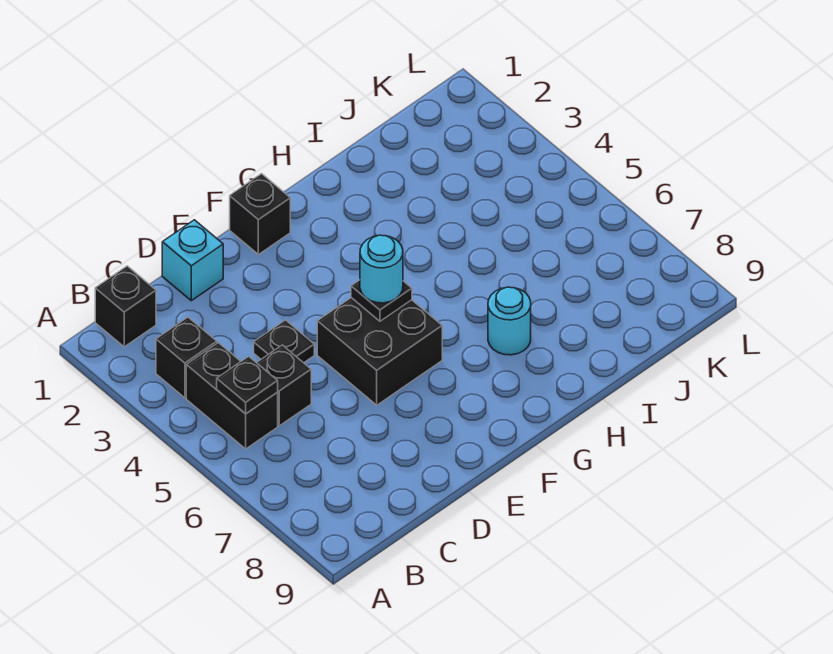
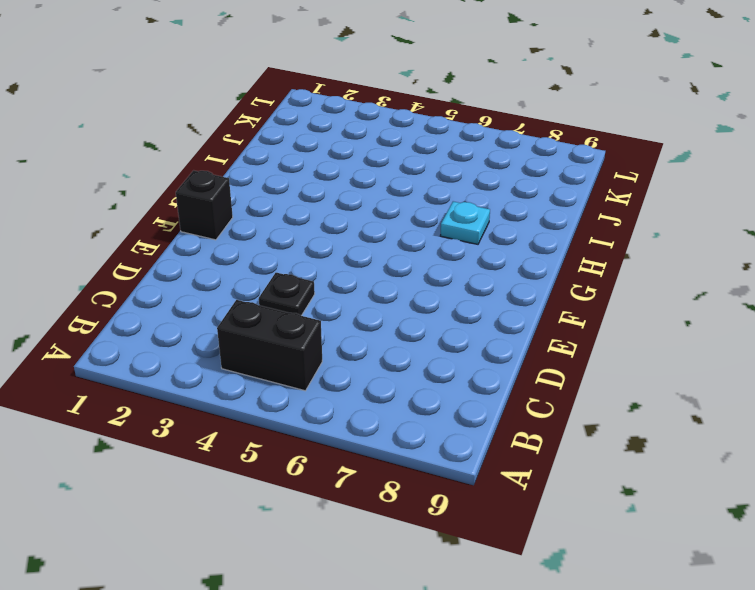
cyan plate H7 level 1 -> cyan round brick H7 level 1
none -> black brick B1 level 1
none -> black brick B3 level 1
none -> black brick C5 level 1

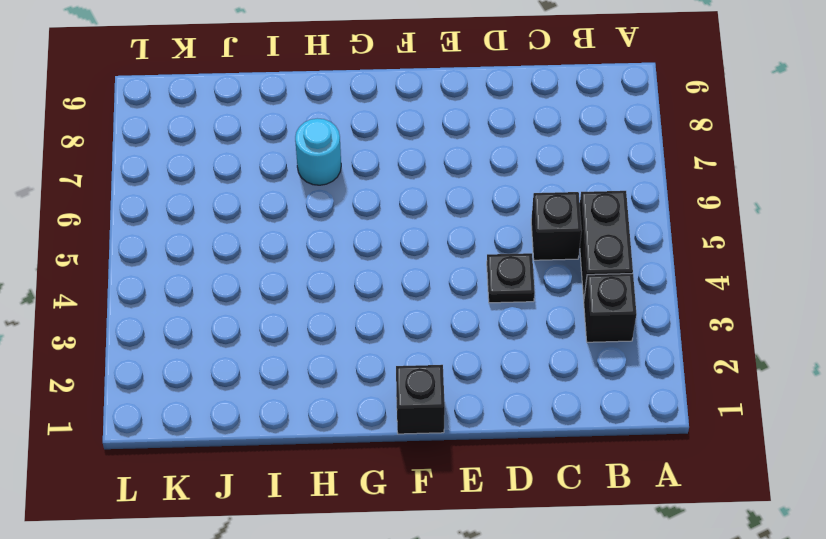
none -> black brick B1 level 1
none -> cyan brick D1 level 1
none -> black brick E5:F6 level 1

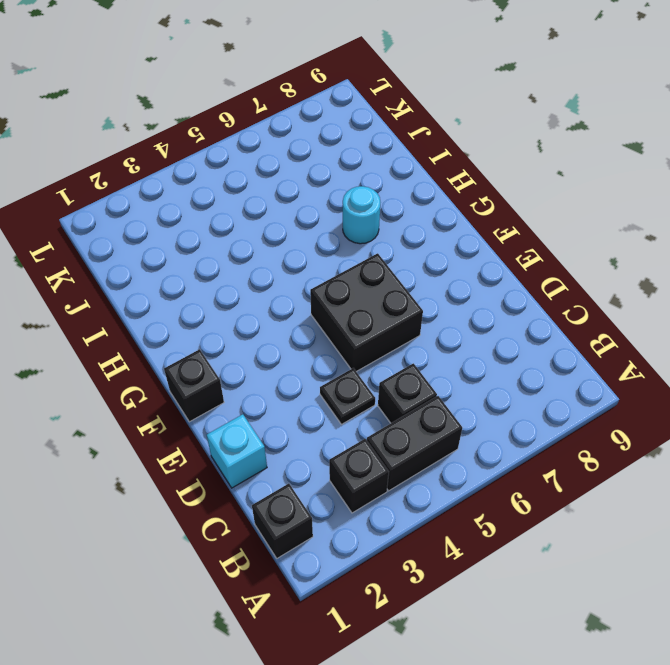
none -> black plate B5 level 2
none -> black plate F5 level 2
none -> cyan round brick F5 level 3

